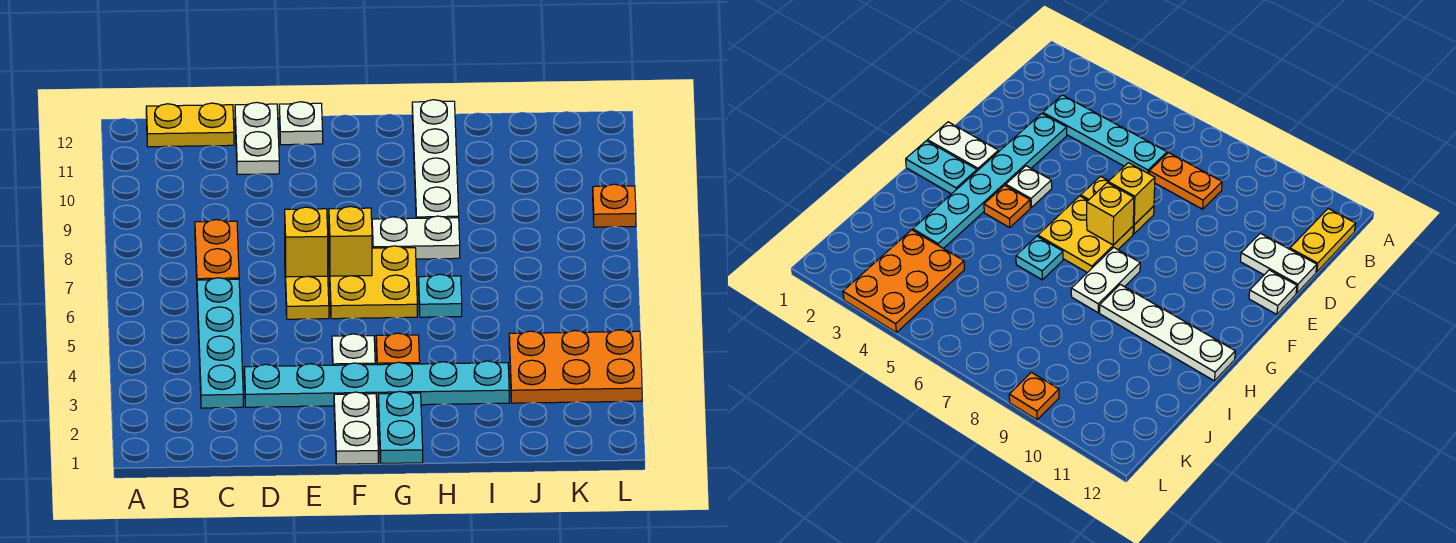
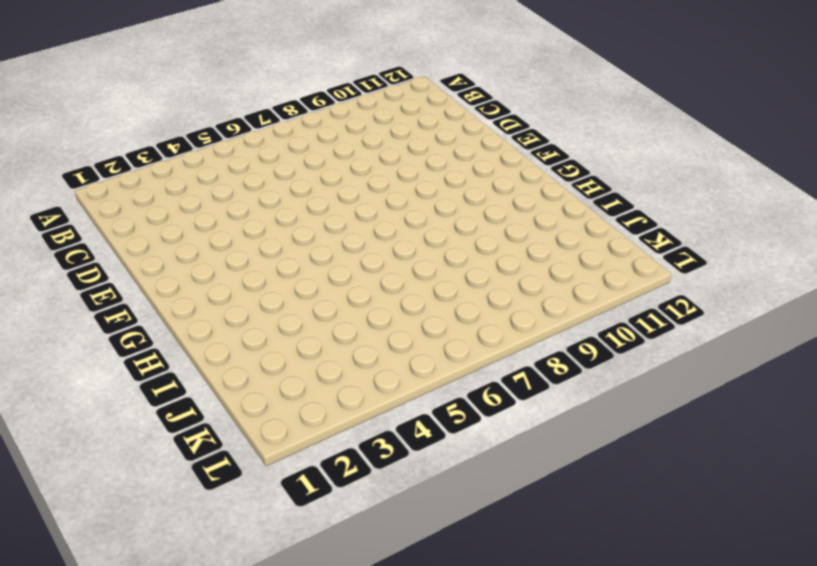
none -> yellow plate B12:C12 level 1
none -> cyan plate C3:C6 level 1
none -> orange plate C7:C8 level 1

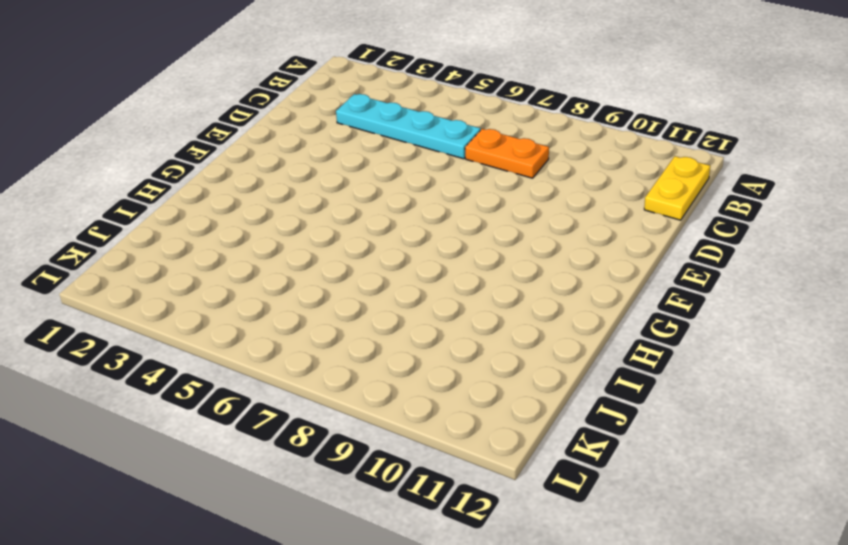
none -> cyan plate D3:I3 level 1
none -> white plate D11:D12 level 1
none -> yellow plate E6:E7 level 1

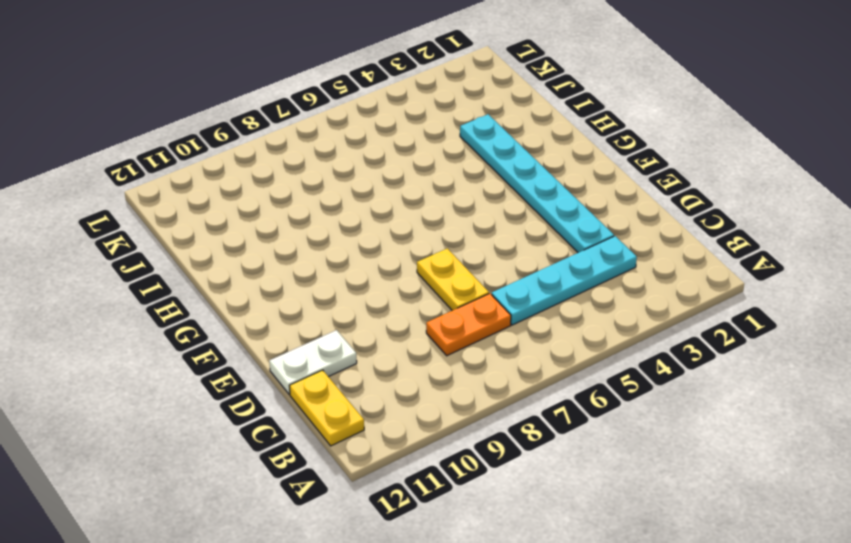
yellow plate D7:E7 level 1 -> yellow plate E6:E7 level 1
none -> white plate E12 level 1
none -> white plate F1:F2 level 1
none -> white plate F4 level 1

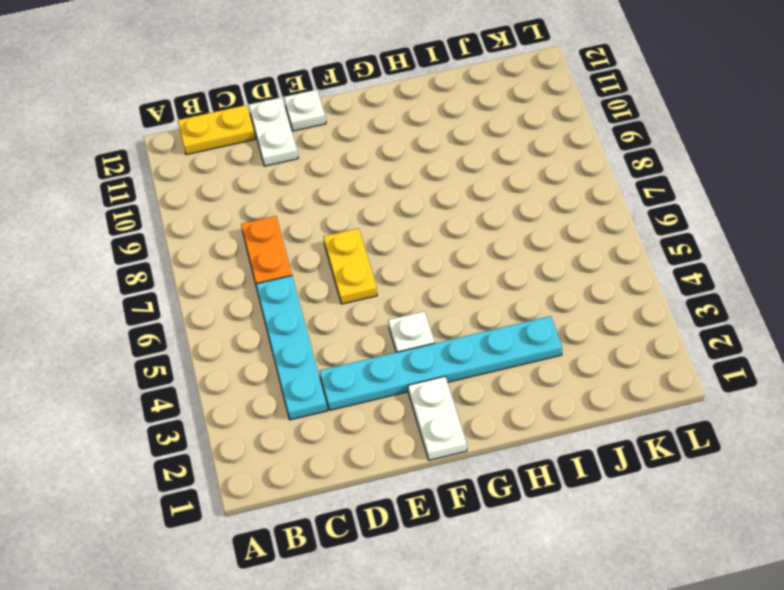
none -> yellow plate F6:G7 level 1
none -> cyan plate G1:G2 level 1
none -> orange plate G4 level 1

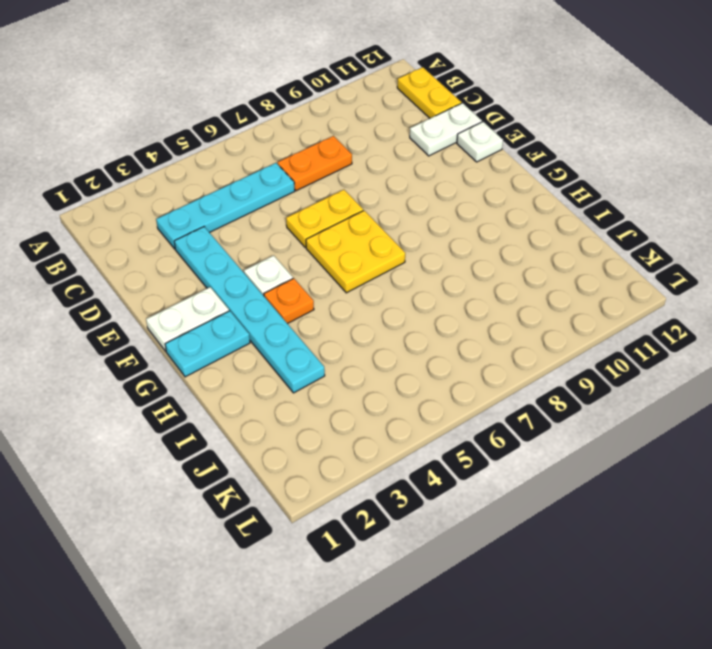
none -> white plate G8:H8 level 1
none -> cyan plate H6 level 1
none -> white plate H9:H12 level 1

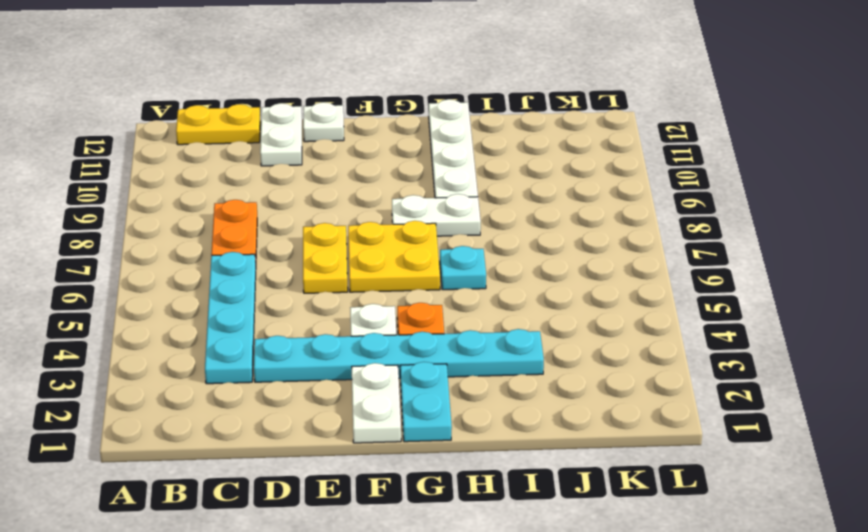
none -> orange plate J3:L4 level 1
none -> orange plate L9 level 1
none -> yellow brick E7 level 2

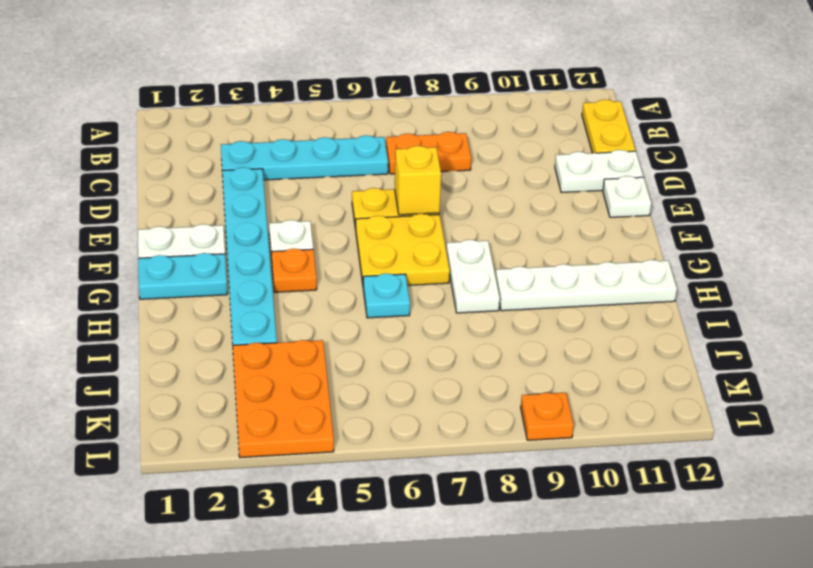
none -> yellow brick F7 level 2

